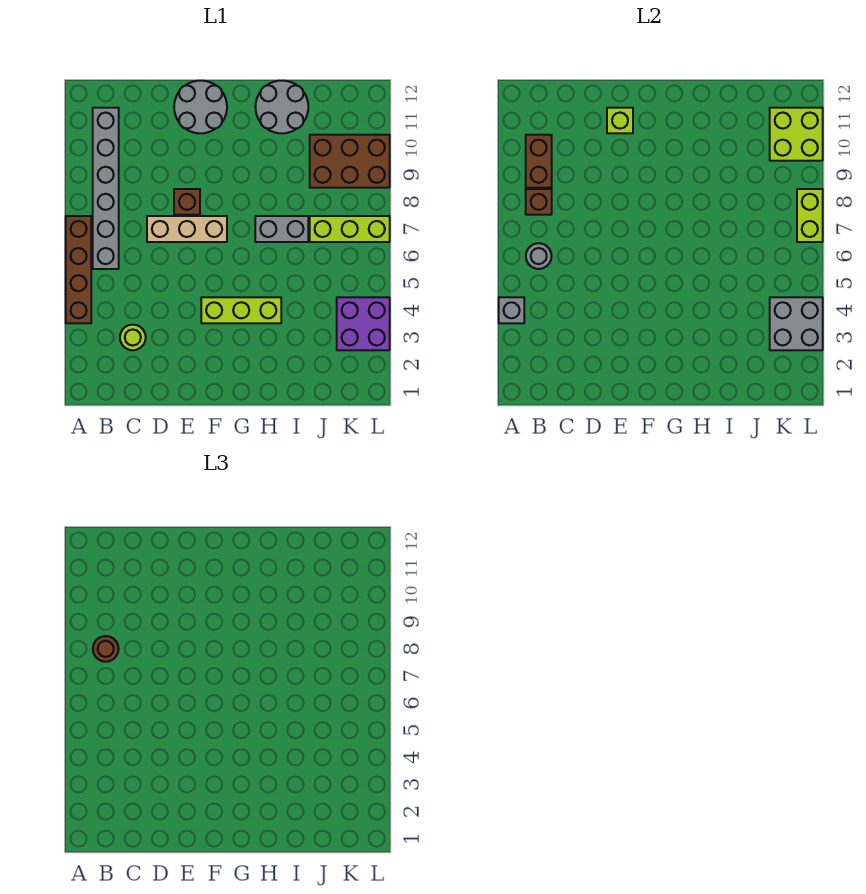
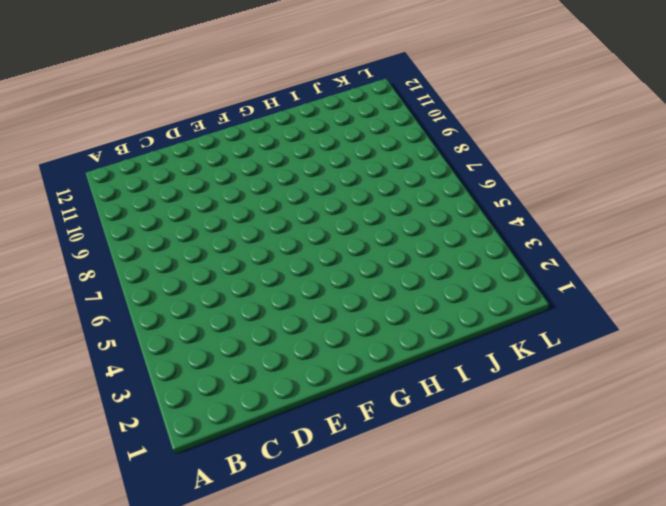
none -> brown brick A4:A7 level 1
none -> grey brick B6:B11 level 1
none -> lime round brick C3 level 1

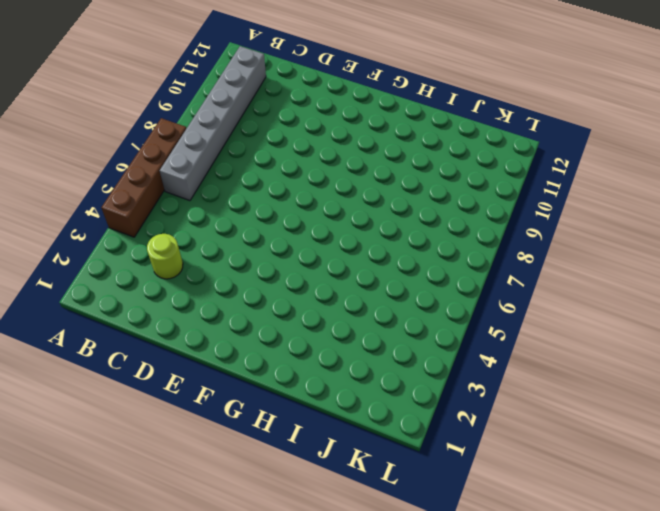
none -> tan brick D7:F7 level 1
none -> brown brick E8 level 1
none -> grey round brick E11:F12 level 1

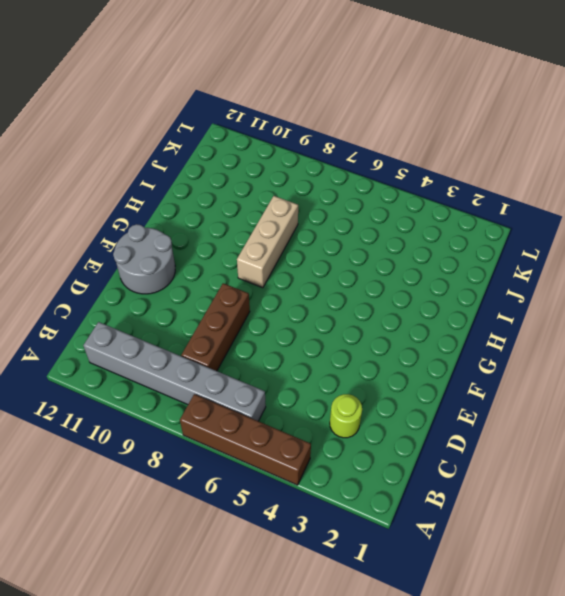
brown brick C8:E8 level 1 -> brown brick E8 level 1
tan brick G8:I8 level 1 -> tan brick D7:F7 level 1
none -> lime brick F4:H4 level 1
none -> grey brick H7:I7 level 1
none -> grey round brick H11:I12 level 1

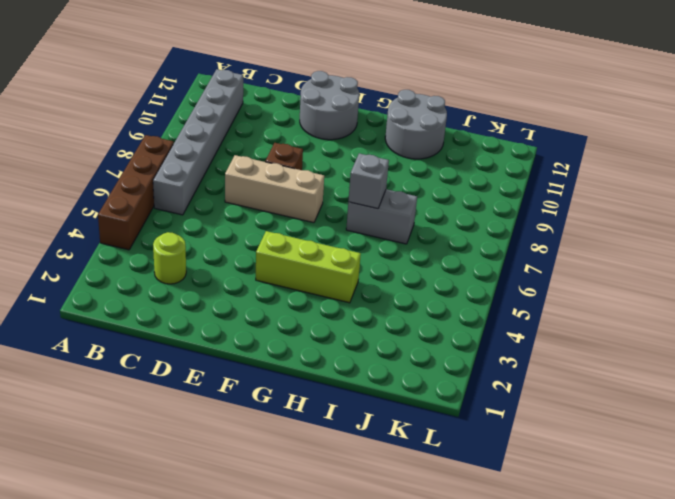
grey brick H7 level 2 -> grey brick A4 level 2
none -> lime brick J7:L7 level 1
none -> brown brick J9:L10 level 1
none -> purple brick K3:L4 level 1

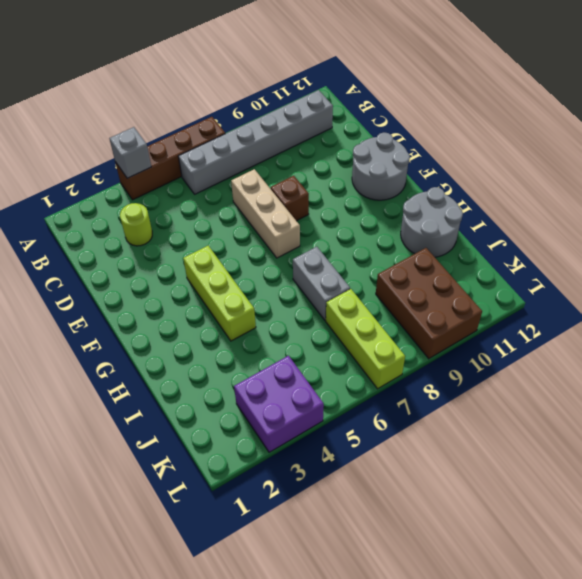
none -> grey round brick B6 level 2
none -> brown brick B8 level 2
none -> brown brick B9:B10 level 2

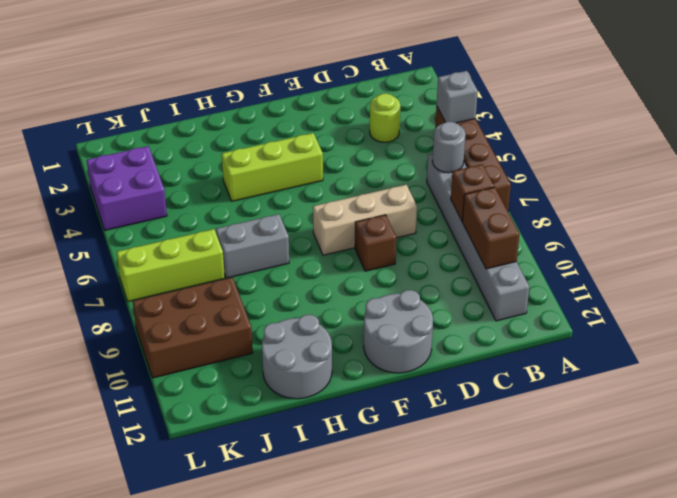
none -> lime brick E11 level 2
none -> grey brick K3:L4 level 2
none -> lime brick K10:L11 level 2

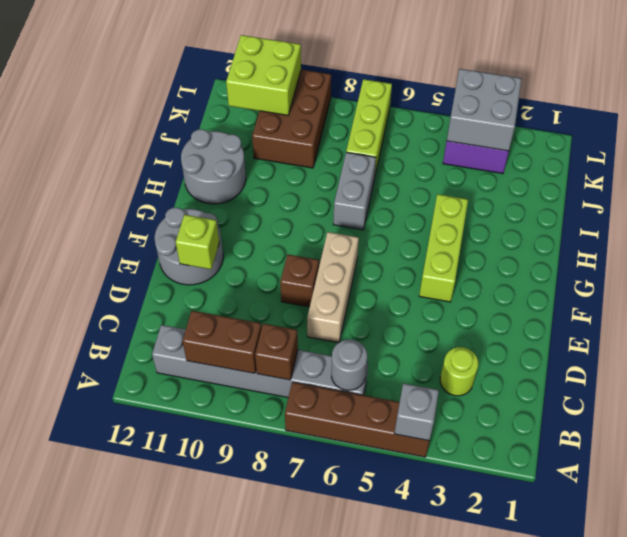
none -> lime brick L7:L8 level 2
none -> brown round brick B8 level 3

